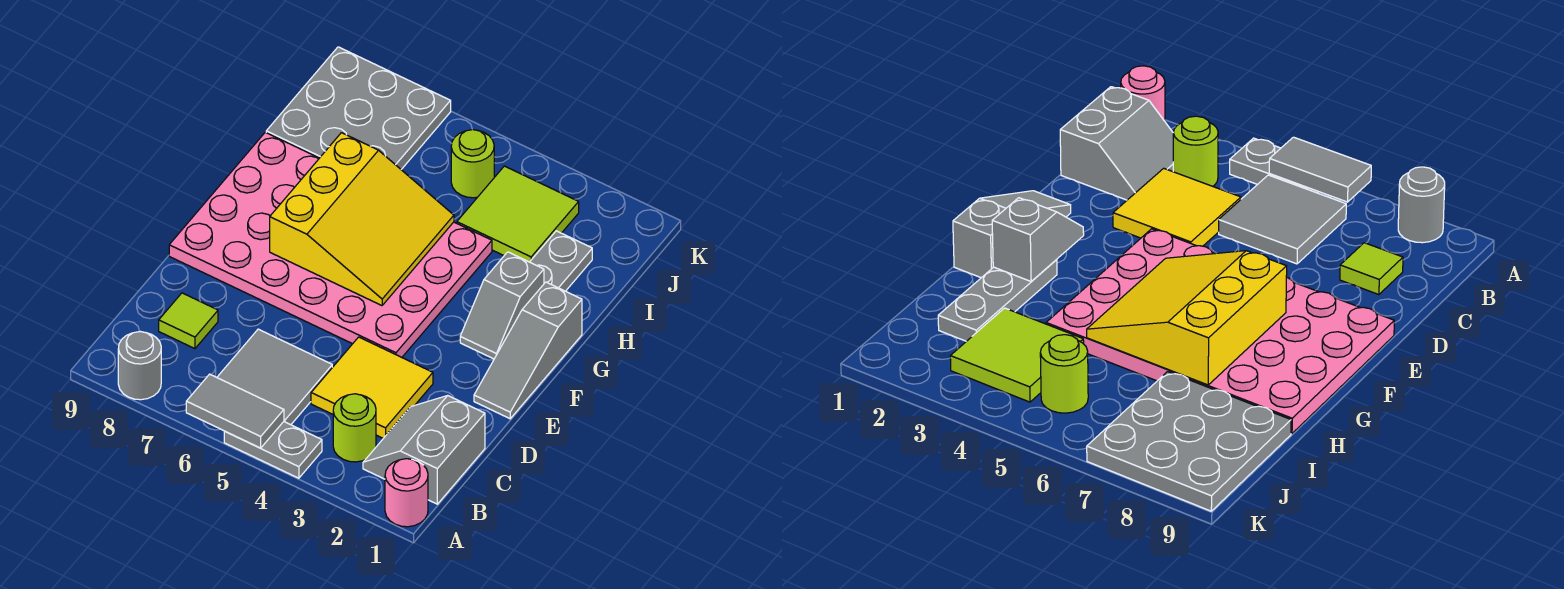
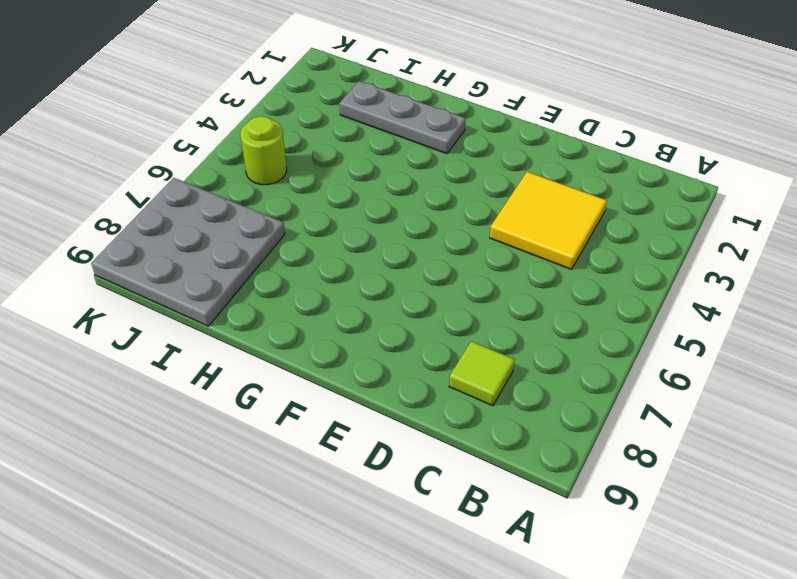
none -> pink round brick A1 level 1
none -> grey plate A4:A5 level 1
none -> grey round brick A8 level 1

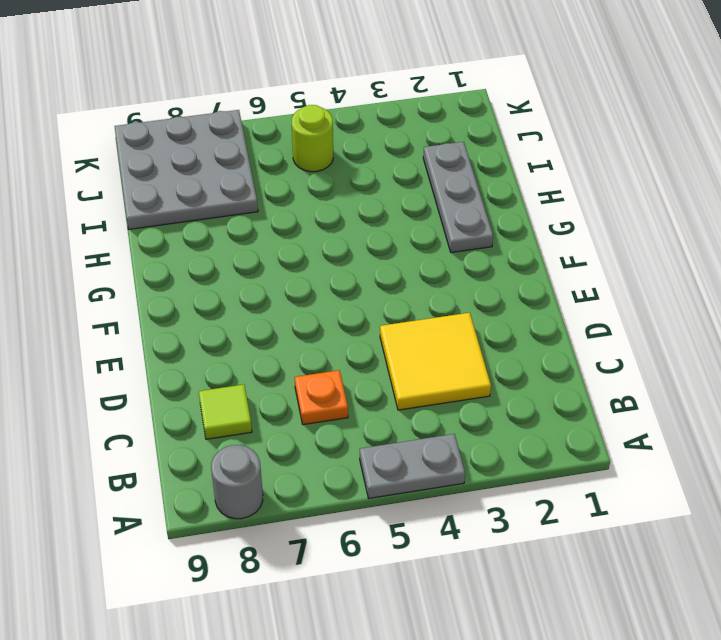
orange plate C6 level 1 -> grey tile B5:C6 level 1
none -> pink round brick A1 level 1
none -> grey slope B1:C2 level 1 top 1
none -> lime round brick B3 level 1

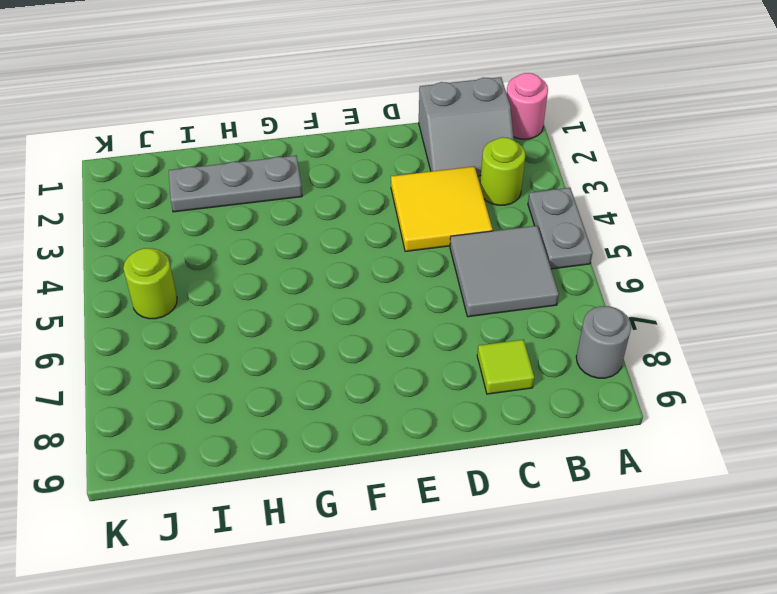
none -> grey slope E1:G1 level 1 top G
none -> pink plate E4:H9 level 1
none -> lime tile I3:J4 level 1

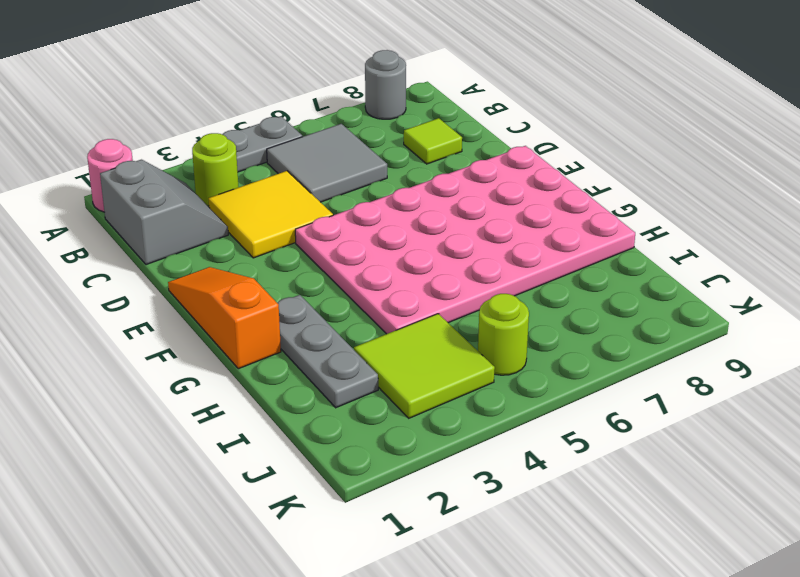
orange slope E1:G1 level 1 top G -> grey slope E1:G1 level 1 top G
none -> grey plate I7:K9 level 1
none -> grey tile A5:A6 level 2
none -> grey slope F2:G2 level 2 top G

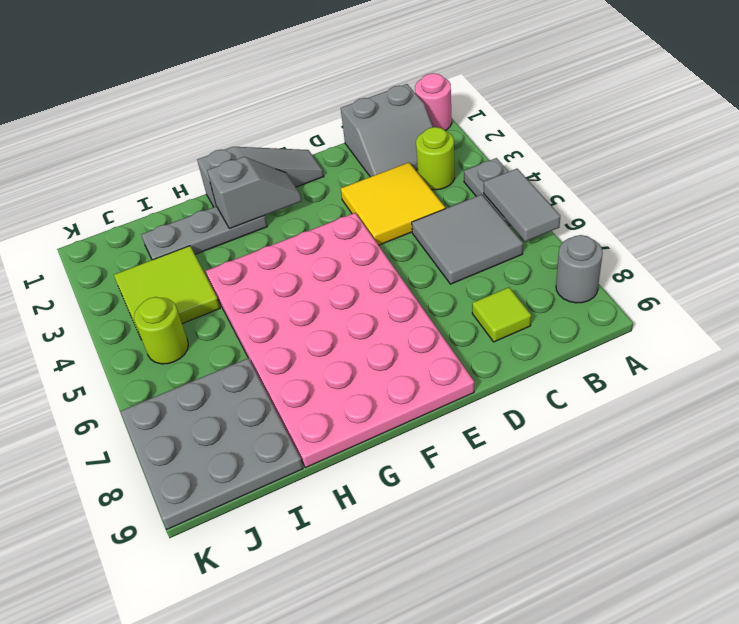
none -> yellow slope F5:H7 level 2 top 7

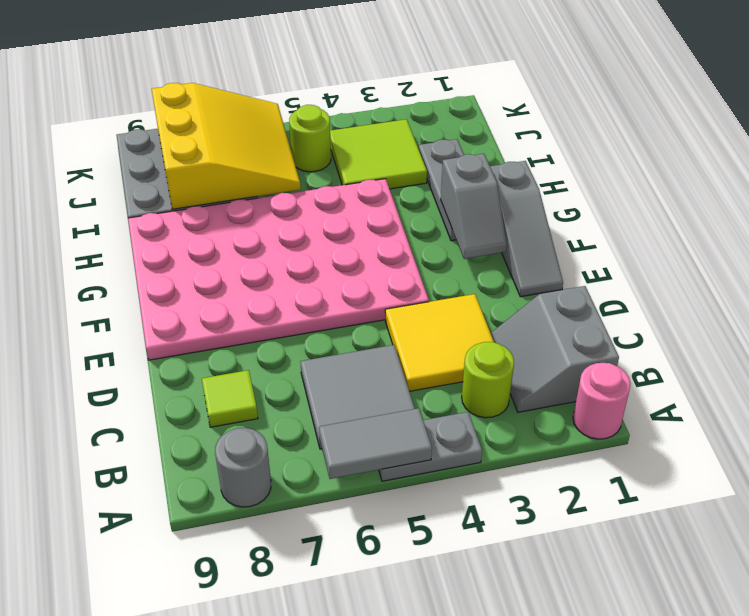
yellow slope I6:K8 level 2 top 8 -> yellow slope F5:H7 level 2 top 7

